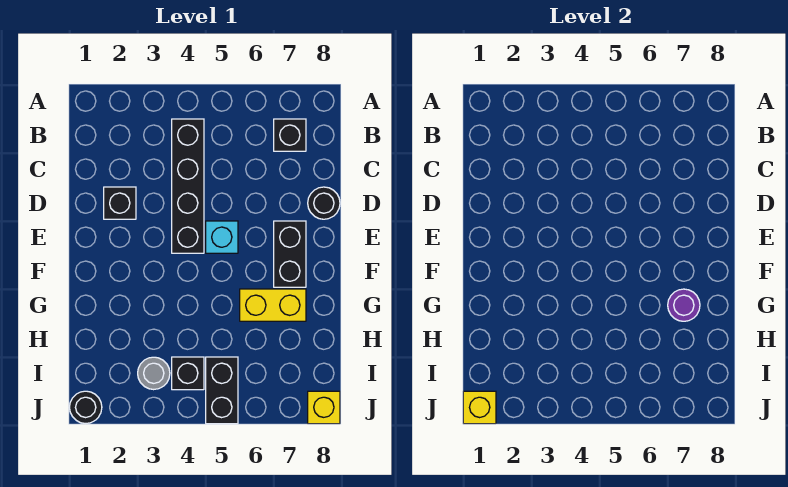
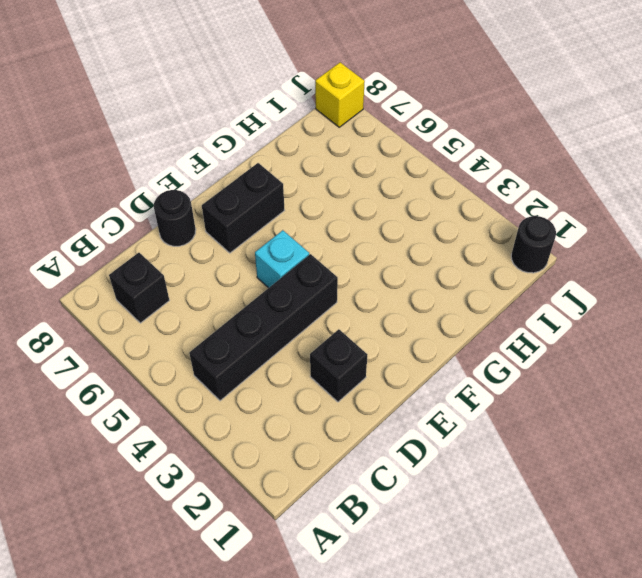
none -> yellow brick G6:G7 level 1
none -> grey round brick I3 level 1
none -> black brick I4 level 1

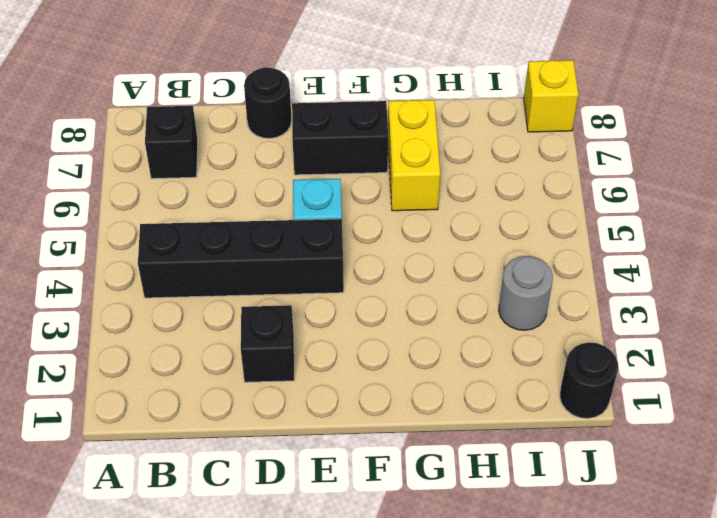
none -> black brick I4 level 1
none -> black brick I5:J5 level 1
none -> purple round brick G7 level 2

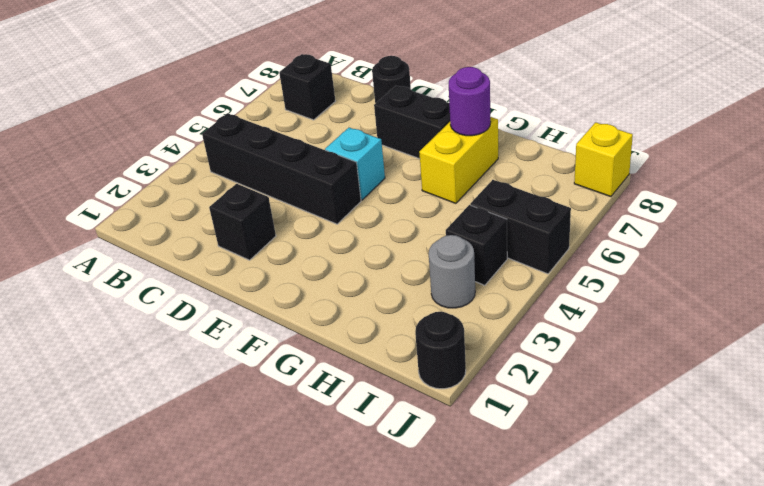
none -> yellow brick J1 level 2

